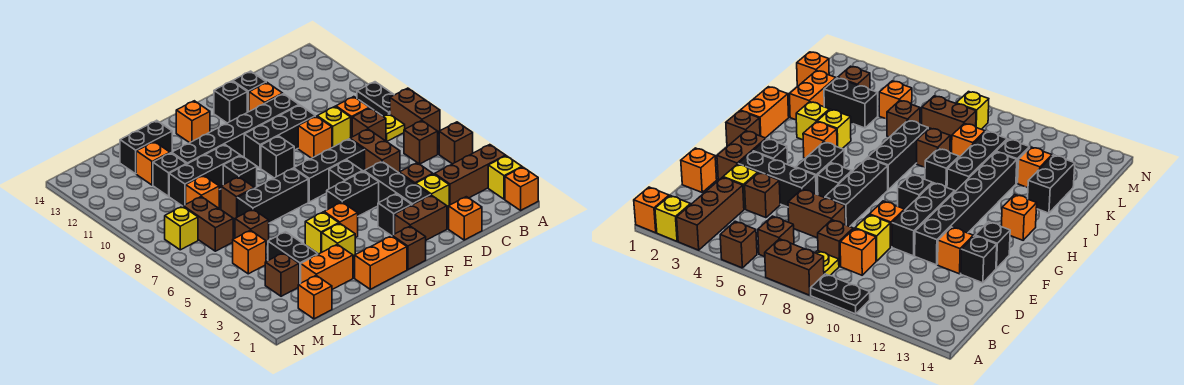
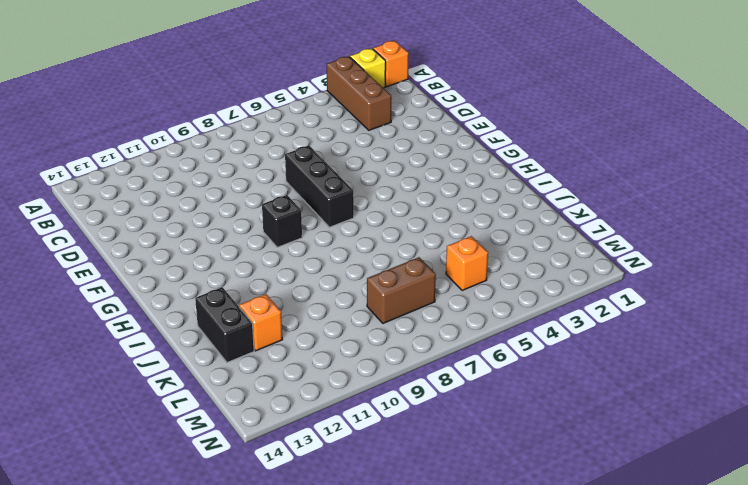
none -> brown brick A5 level 1
none -> brown brick A7:A8 level 1
none -> black plate A9:A10 level 1
none -> brown brick B6 level 1

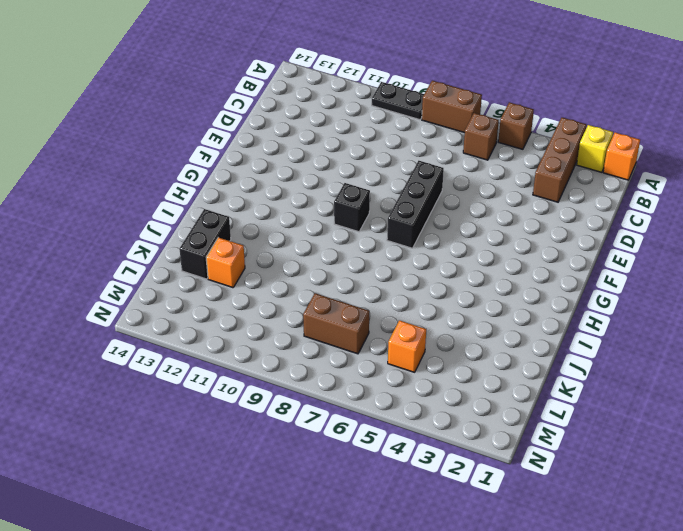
none -> yellow plate B8 level 1
none -> brown brick C8 level 1
none -> orange brick C9 level 1
none -> orange brick D1 level 1

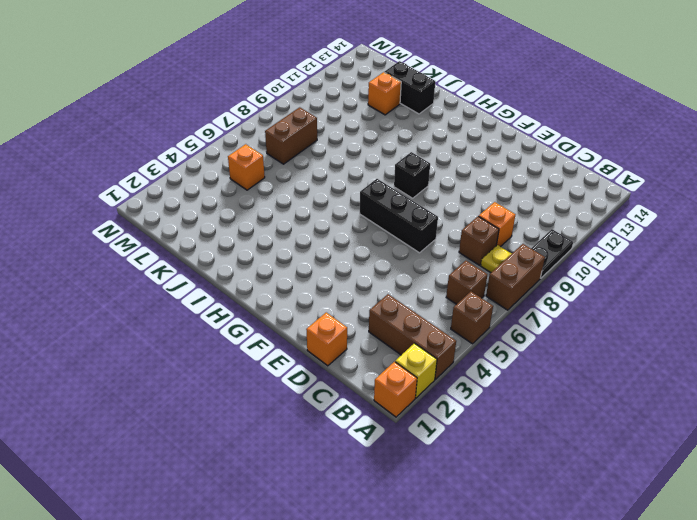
none -> yellow brick D3 level 1
none -> brown brick D4 level 1
none -> brown brick D6:D7 level 1
none -> yellow brick D9 level 1

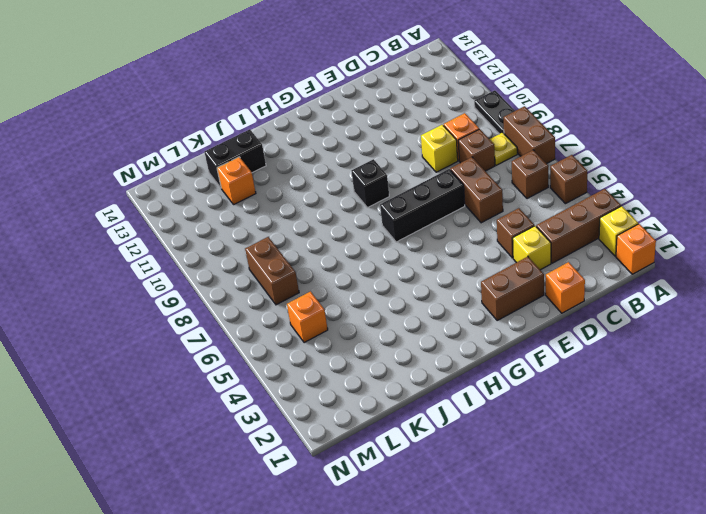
none -> black brick E3:E5 level 1
none -> orange brick E9 level 1
none -> black brick E10:G10 level 1
none -> black brick E11:J11 level 1

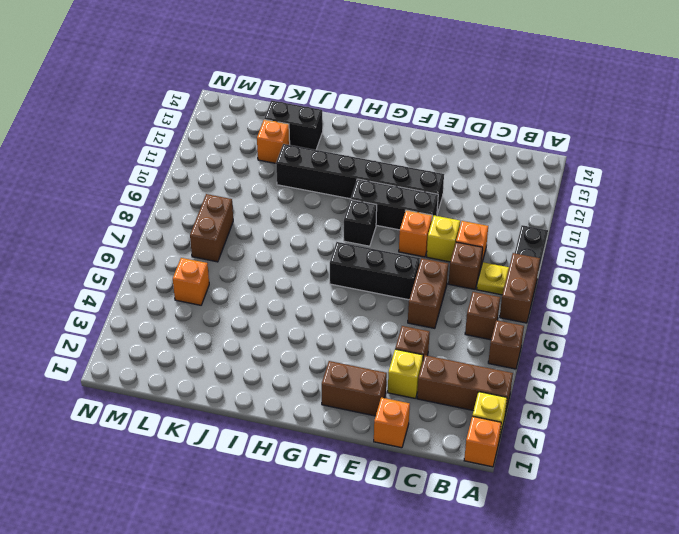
none -> black brick E3:E5 level 1
none -> orange brick E12 level 1
none -> black brick E13 level 1
none -> black brick F3 level 1

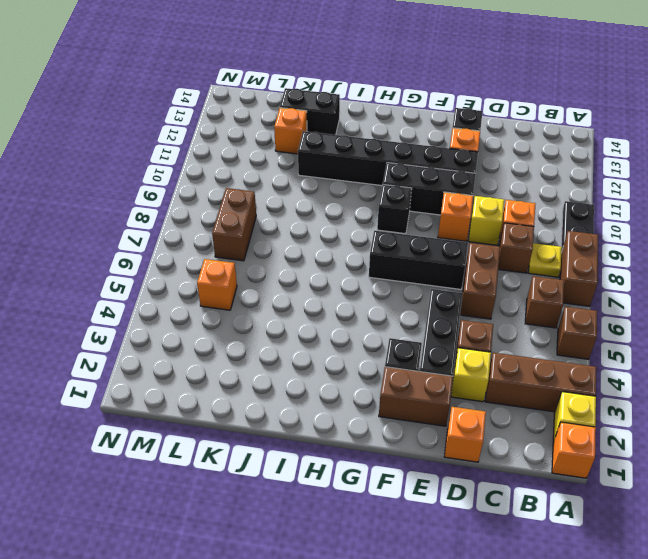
none -> black brick F5:G5 level 1
none -> black brick F6 level 1
none -> black brick F13 level 1
none -> brown brick G1 level 1

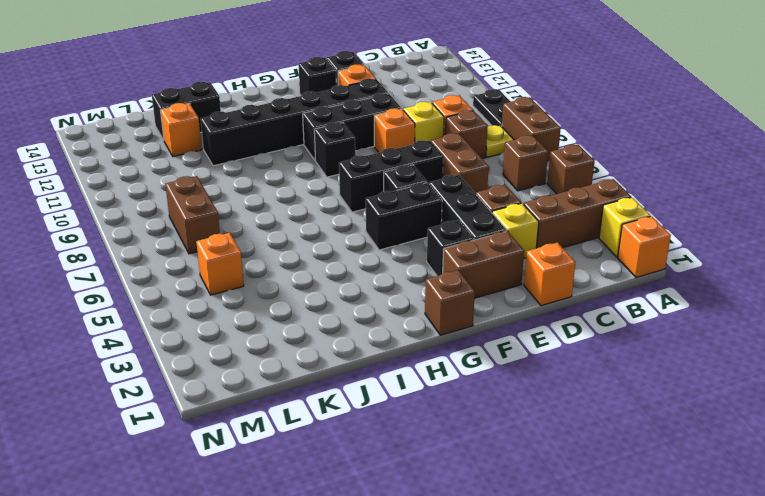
none -> orange brick H1:I1 level 1
none -> orange brick H4 level 1
none -> black brick H7:J7 level 1
none -> orange brick H13 level 1

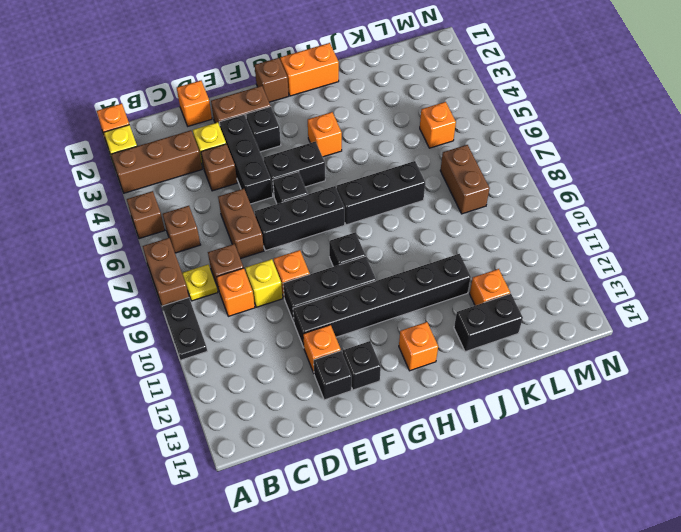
none -> yellow brick I3 level 1
none -> yellow brick I4 level 1
none -> black brick I9 level 1
none -> black brick I10:K10 level 1

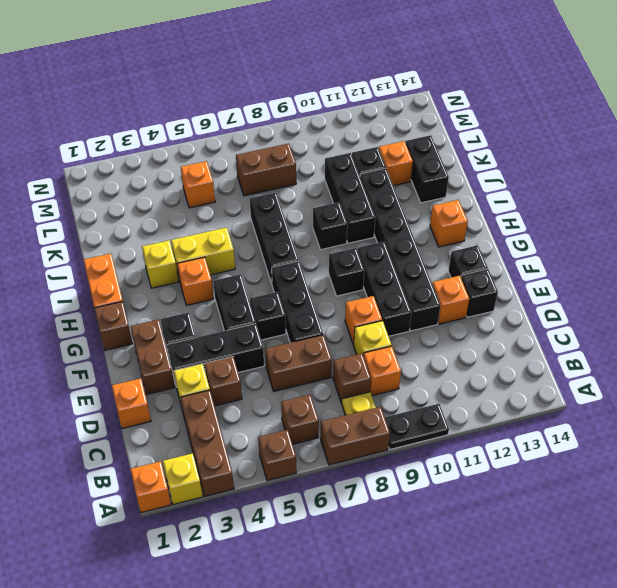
yellow brick I4:I5 level 1 -> yellow brick I4 level 1
none -> orange brick J2:K2 level 1
none -> brown brick J8 level 1
none -> black brick K3:K4 level 1
none -> brown brick K6 level 1

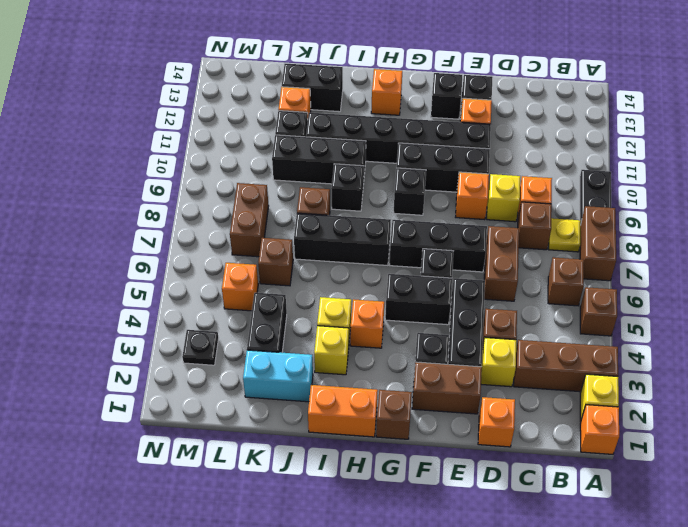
cyan brick J2:K2 level 1 -> orange brick J2:K2 level 1
black plate M3 level 1 -> none
none -> orange brick K9 level 1
none -> orange brick L1 level 1
none -> brown brick L3 level 1
none -> yellow brick M8 level 1

